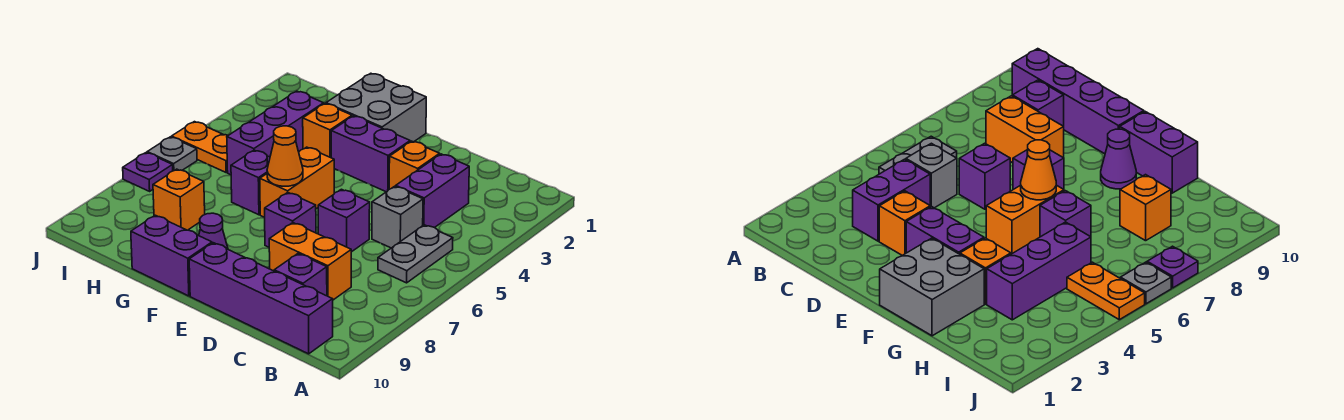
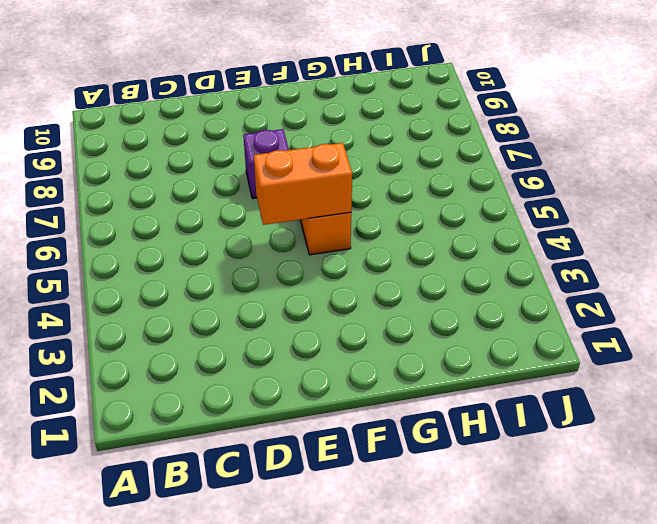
orange brick E5:F5 level 2 -> orange brick C8:D8 level 1
none -> grey plate B5:B6 level 1
none -> purple brick B10:E10 level 1
none -> purple brick C3:C4 level 1

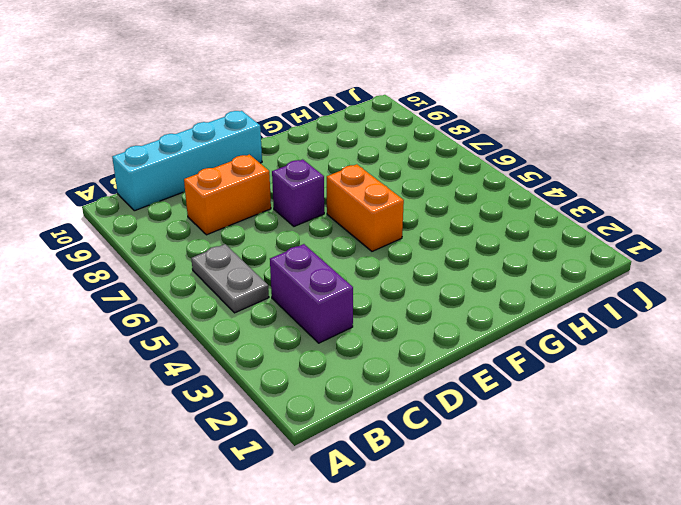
cyan brick B10:E10 level 1 -> purple brick B10:E10 level 1
none -> grey brick C5 level 1
none -> purple brick C9 level 1
none -> orange brick D3 level 1

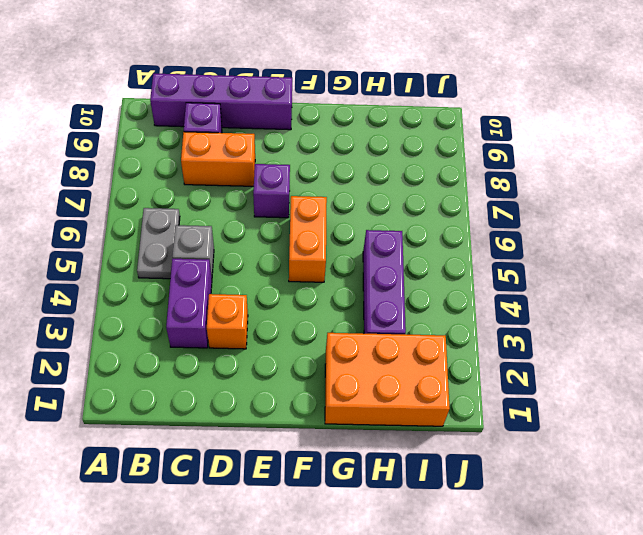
orange brick G1:I2 level 1 -> grey brick F1:G2 level 1
none -> purple brick D6 level 1
none -> purple brick E3:F3 level 1
none -> purple cone F9 level 1

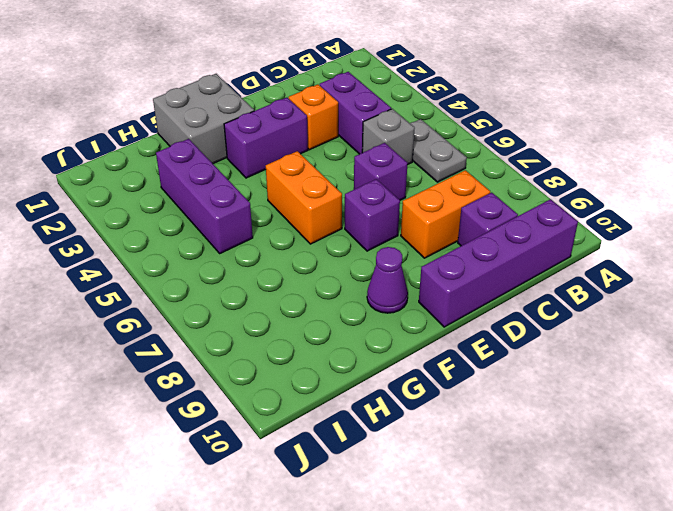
none -> purple brick F10:G10 level 1
none -> orange brick G3 level 1
none -> purple brick G6 level 1

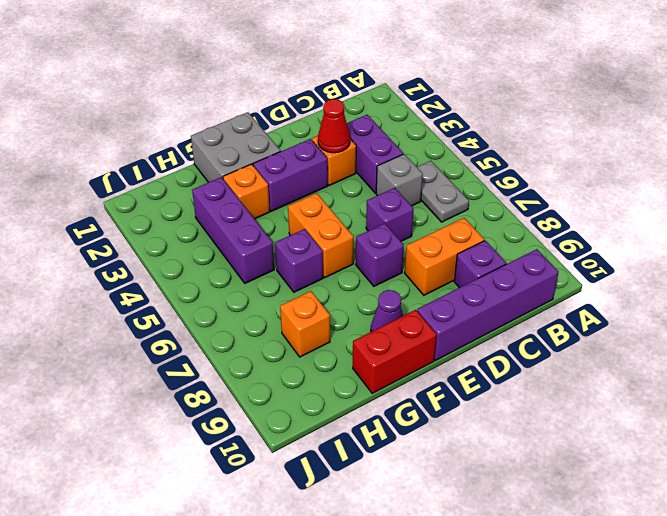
red cone D3 level 2 -> none
red brick F10:G10 level 1 -> purple brick F10:G10 level 1
none -> orange plate I5:J5 level 1
none -> grey plate J6 level 1
none -> purple plate J7 level 1

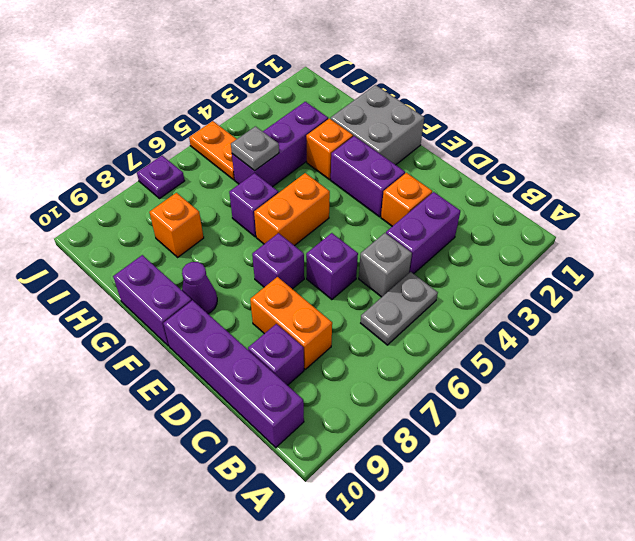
grey plate H5 level 2 -> grey plate J6 level 1
none -> orange cone F6 level 2

